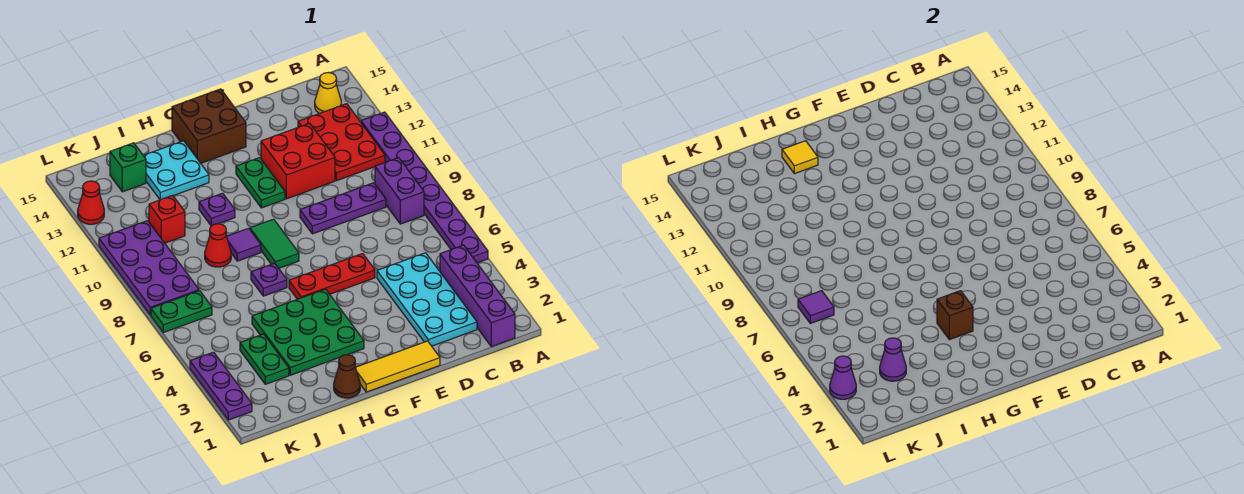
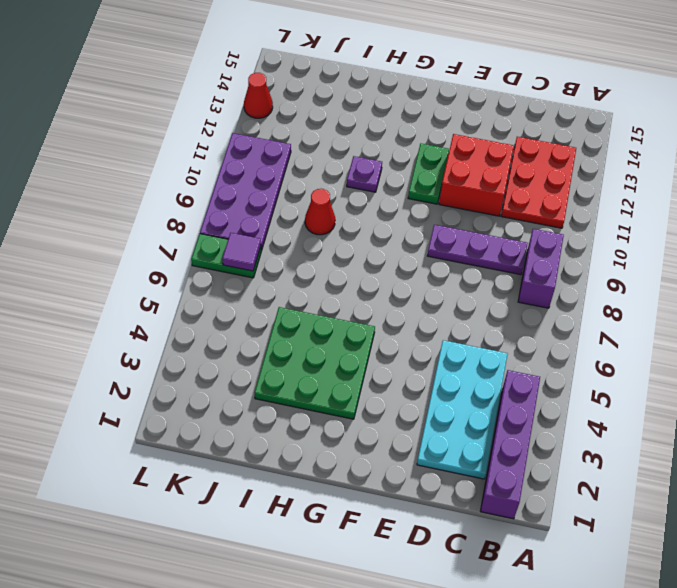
none -> purple plate A5:A12 level 1
none -> yellow cone B14 level 1
none -> yellow tile E1:G1 level 1
none -> red plate E6:G6 level 1

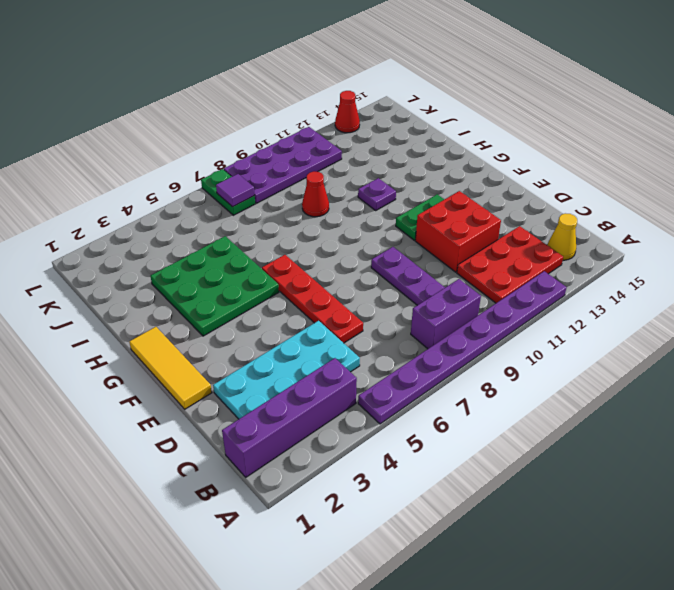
red plate D6:G6 level 1 -> red plate E6:G6 level 1
none -> brown brick F14:G15 level 1
none -> green tile G8:G9 level 1
none -> brown cone H1 level 1
none -> purple plate H7 level 1

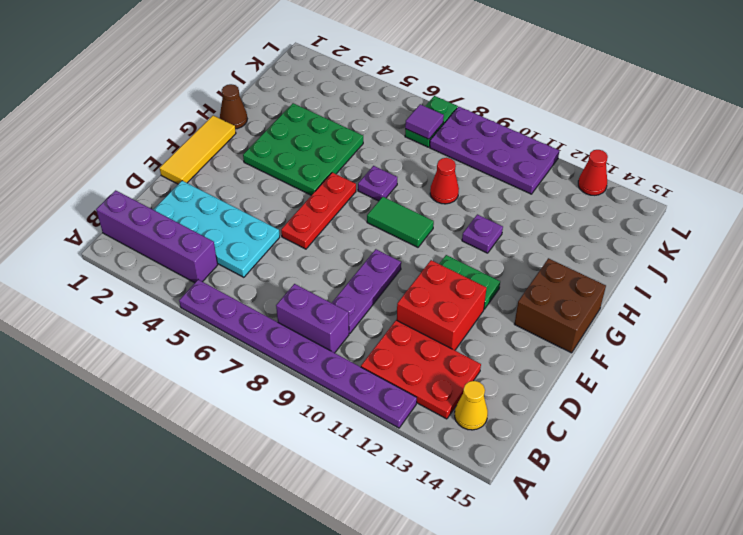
none -> purple tile H9 level 1
none -> cyan plate H13:I14 level 1
none -> green plate J3:J4 level 1
none -> red brick J11 level 1

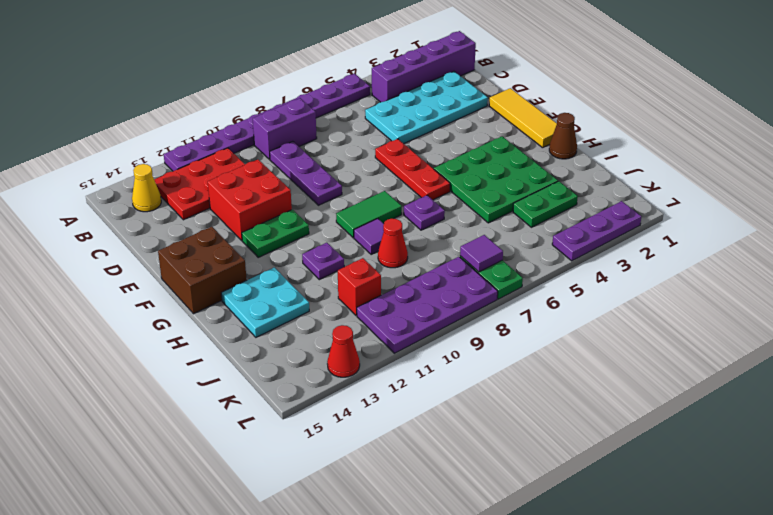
none -> green brick J14 level 1
none -> brown brick G4 level 2
none -> yellow tile H14 level 2
none -> purple cone J3 level 2

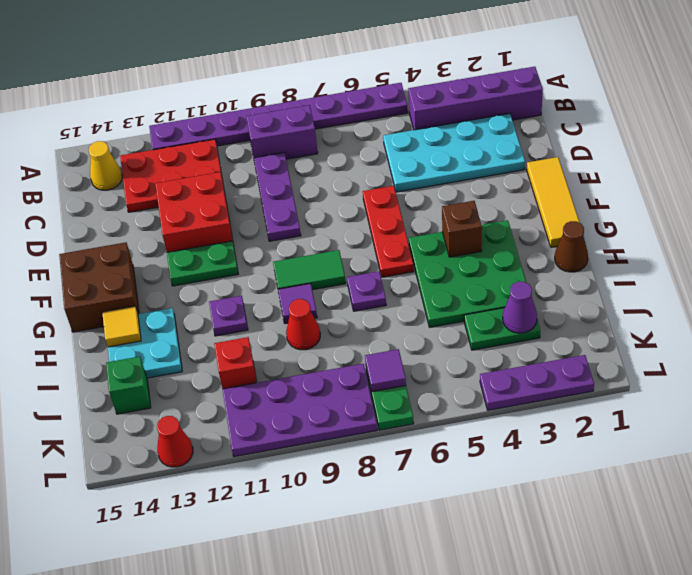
none -> purple cone L3 level 2

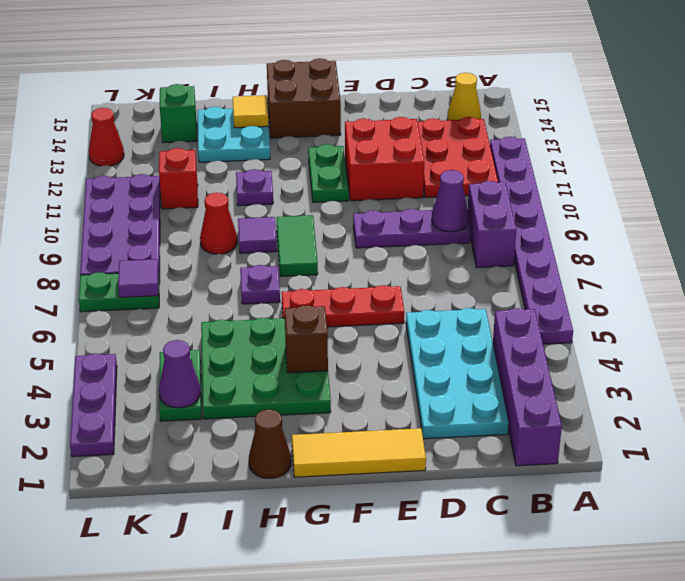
purple cone C9 level 2 -> purple cone L3 level 2

